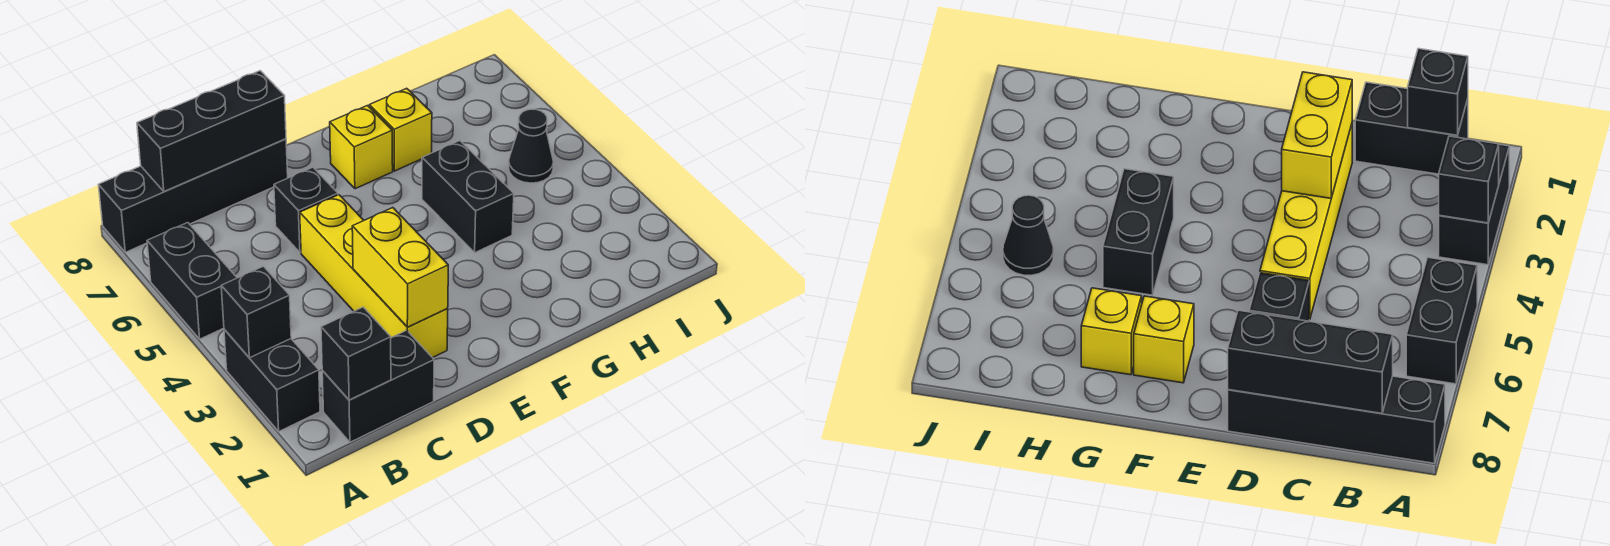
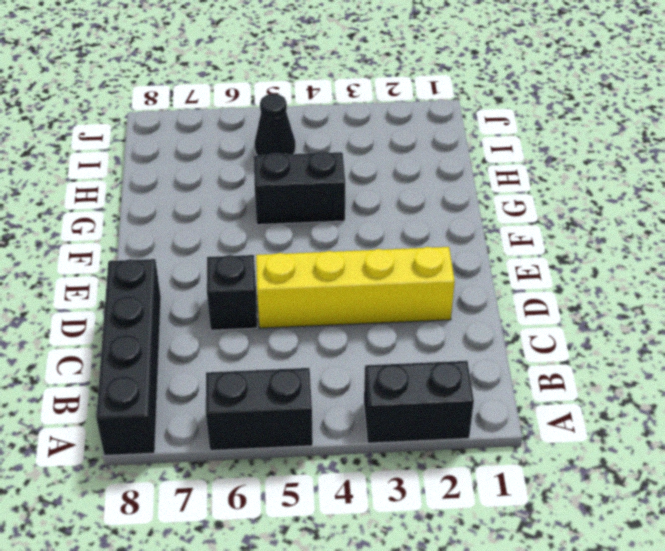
none -> black brick B1:C1 level 1
none -> yellow brick F7 level 1
none -> yellow brick G7 level 1

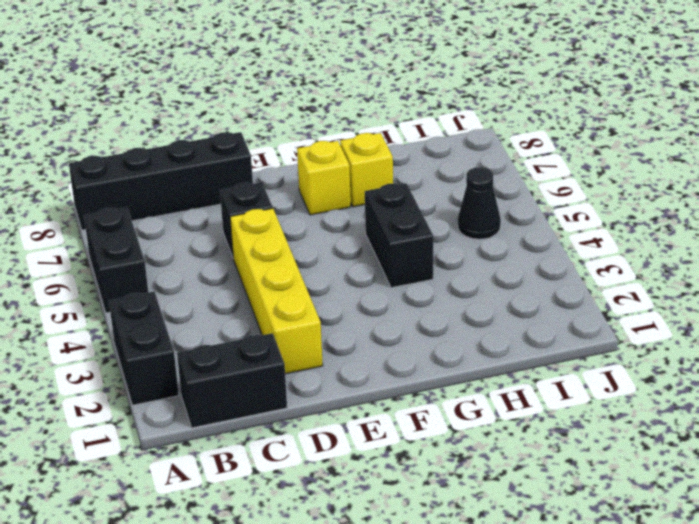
none -> black brick A3 level 2
none -> black brick B1 level 2
none -> black brick B8:D8 level 2

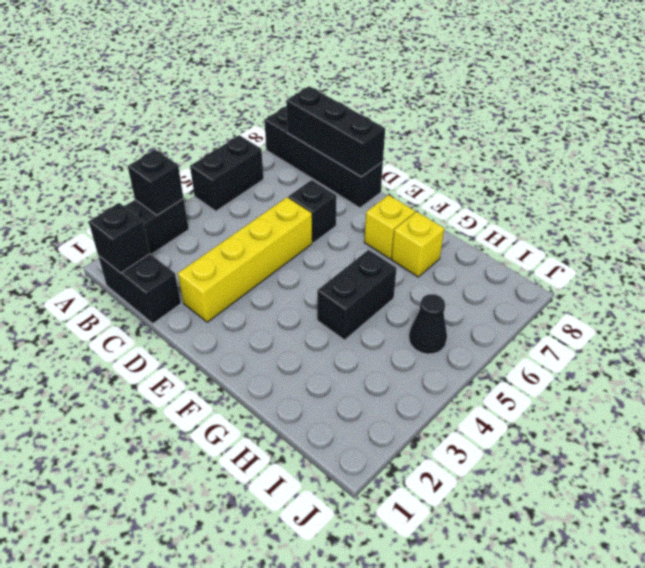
none -> yellow brick D2:D3 level 2

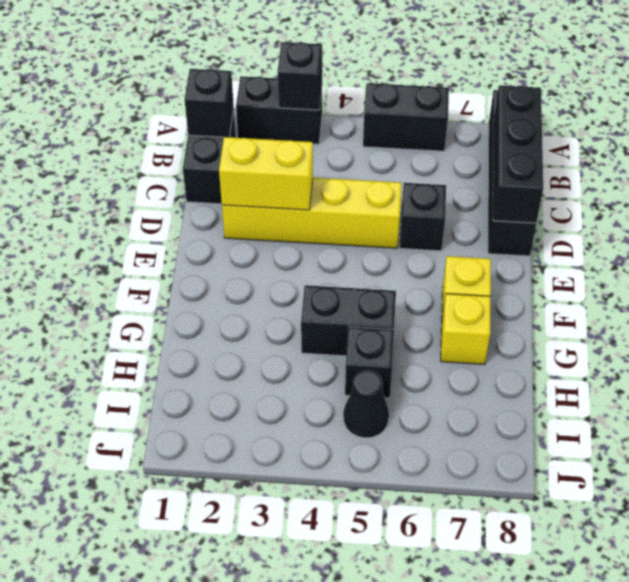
black brick H5 level 1 -> none

